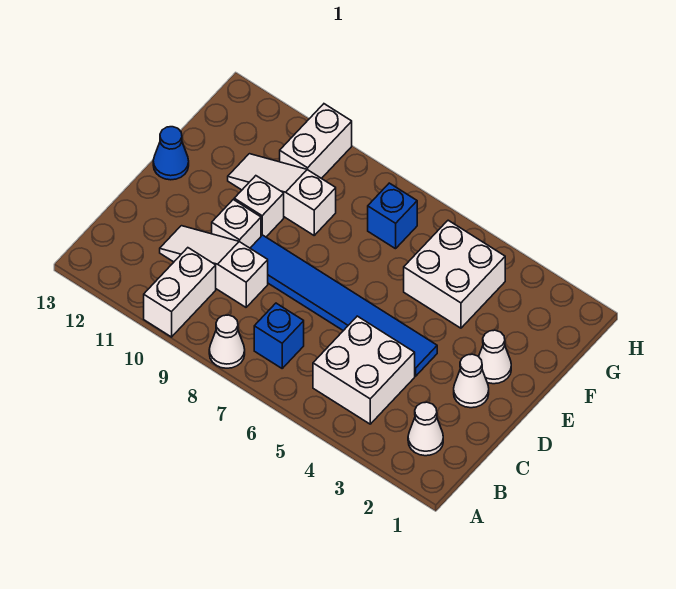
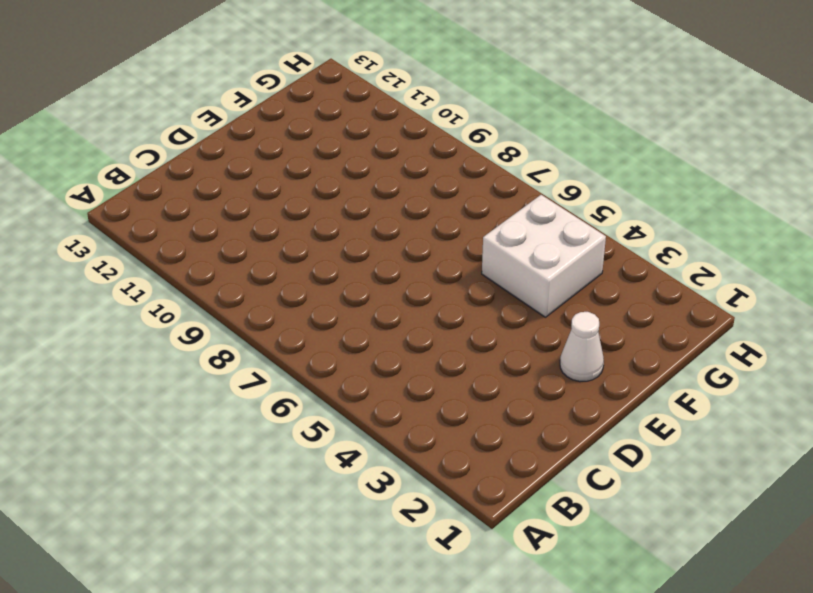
none -> white cone A8 level 1
none -> white brick A10:B10 level 1
none -> white cone B2 level 1

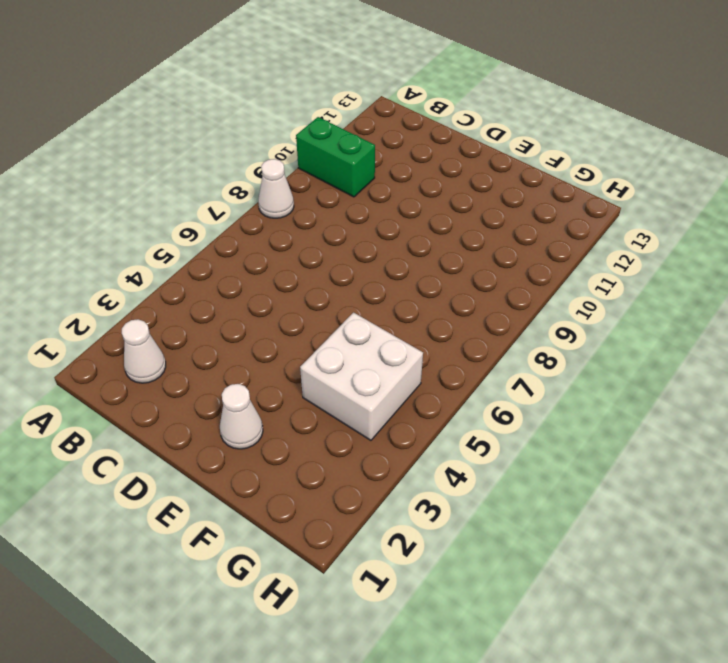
green brick A10:B10 level 1 -> white brick A10:B10 level 1
none -> white brick B4:C5 level 1
none -> blue brick B7 level 1
none -> white slope C9:C11 level 1 top 9

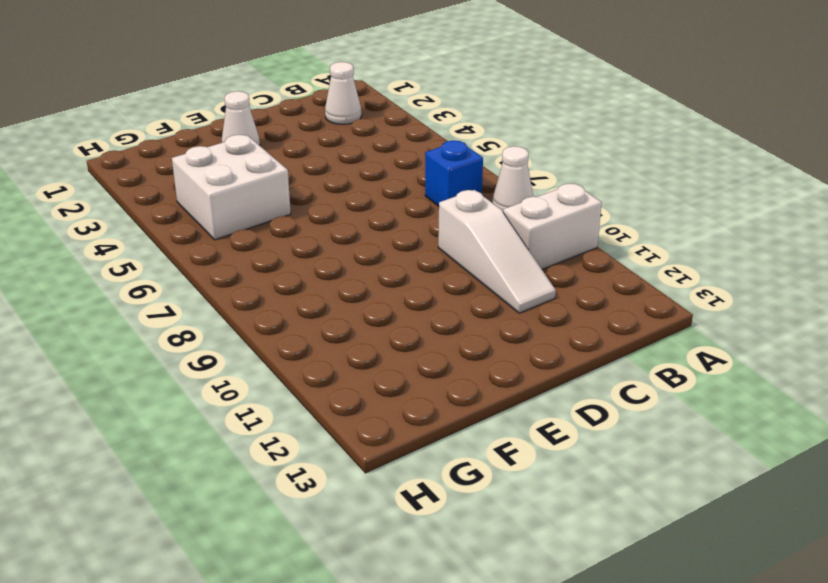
none -> white brick B4:C5 level 1
none -> white cone D2 level 1
none -> blue tile D4:D9 level 1

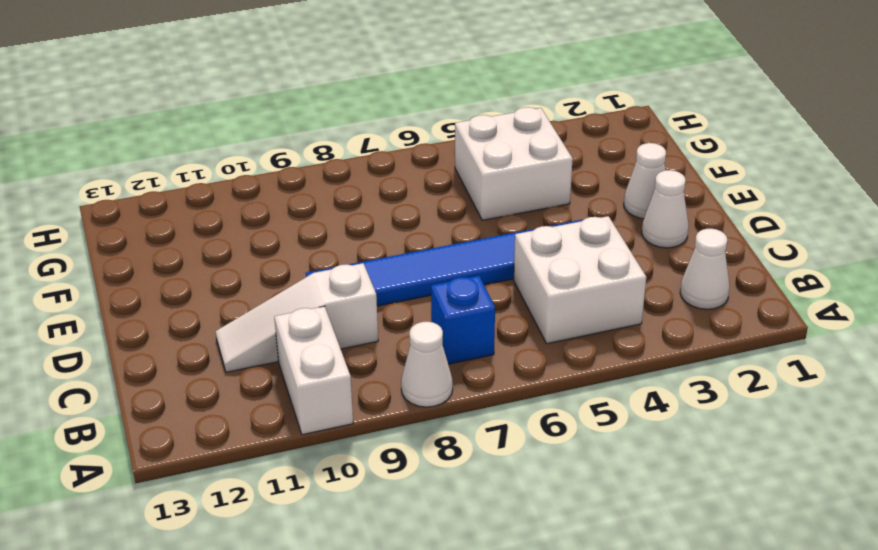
none -> white brick D10 level 1
none -> white brick E10 level 1
none -> blue cone E13 level 1

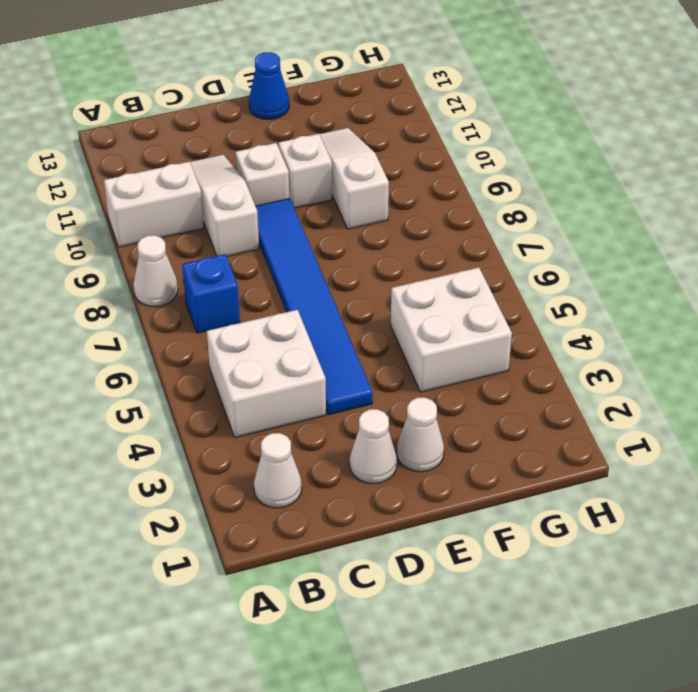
none -> blue brick G7 level 1
none -> white brick G10:H10 level 1

